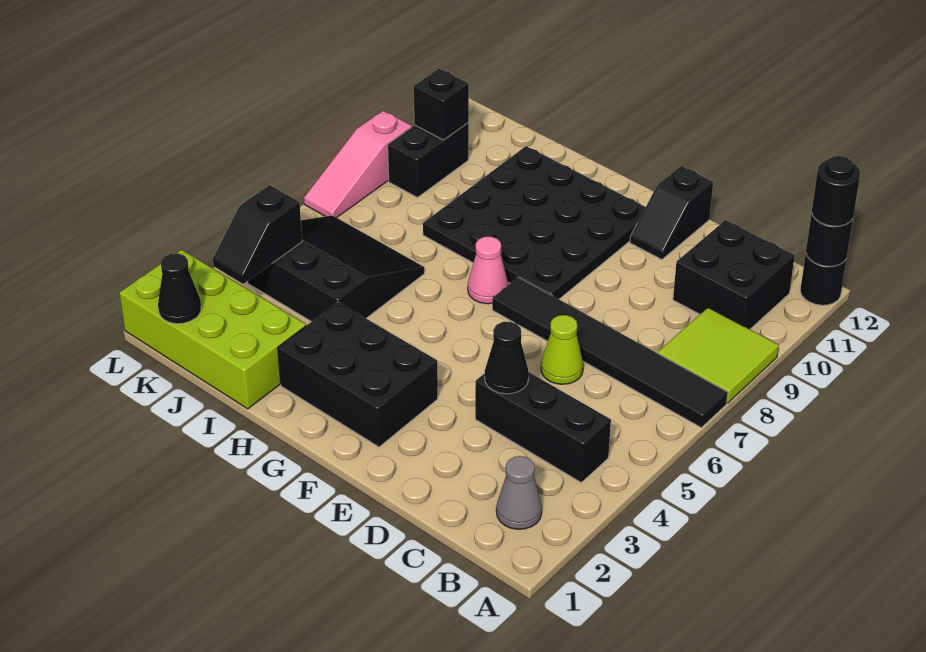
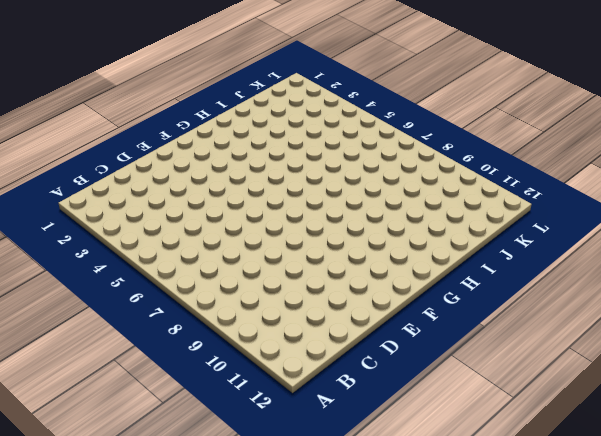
none -> black tile A7:F7 level 1
none -> lime tile A8:B9 level 1
none -> black round brick A12 level 1

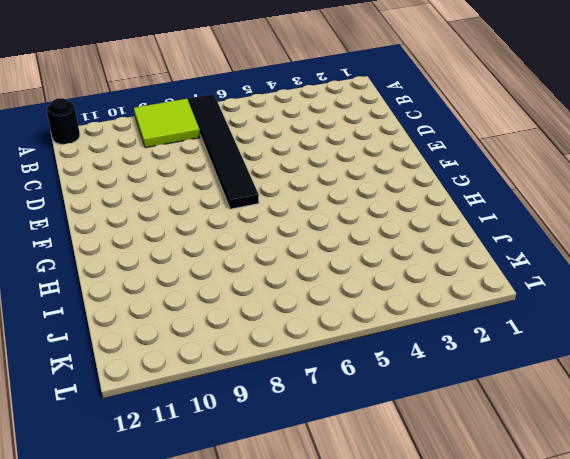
none -> grey cone B2 level 1
none -> black brick B4:D4 level 1
none -> black brick B10:C11 level 1

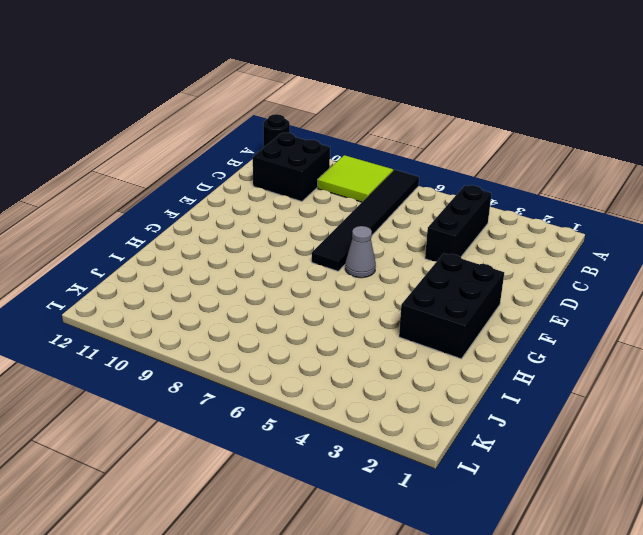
grey cone F6 level 1 -> grey cone B2 level 1
none -> lime cone D6 level 1
none -> black slope E11:E12 level 1 top 12
none -> black plate F8:I11 level 1

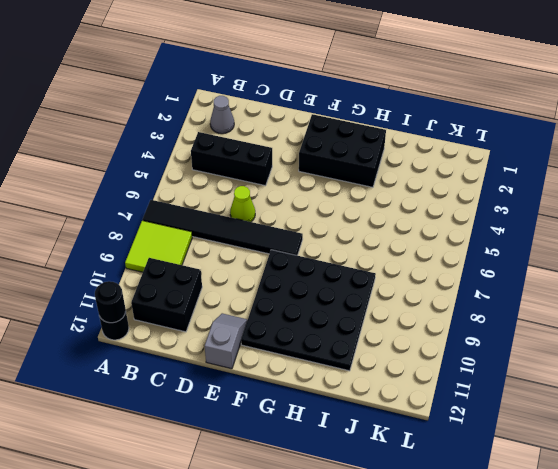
grey slope E11:E12 level 1 top 12 -> black slope E11:E12 level 1 top 12
none -> pink cone G7 level 1
none -> lime brick I1:L2 level 1
none -> black slope I4:K6 level 1 top 4

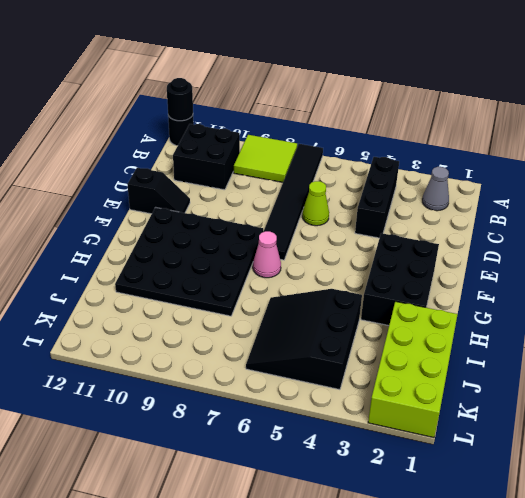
none -> black brick K9:K10 level 1
none -> pink slope L7:L9 level 1 top 9
none -> black cone D4 level 2

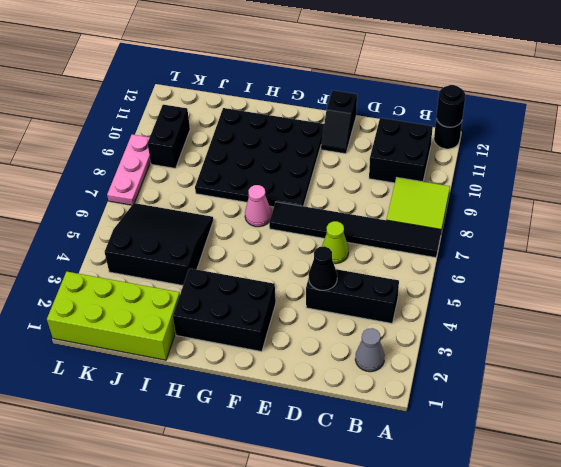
pink plate L7:L9 level 1 -> pink slope L7:L9 level 1 top 9
none -> black cone K1 level 2
none -> black slope K3:K4 level 2 top 4
none -> black brick K10 level 2

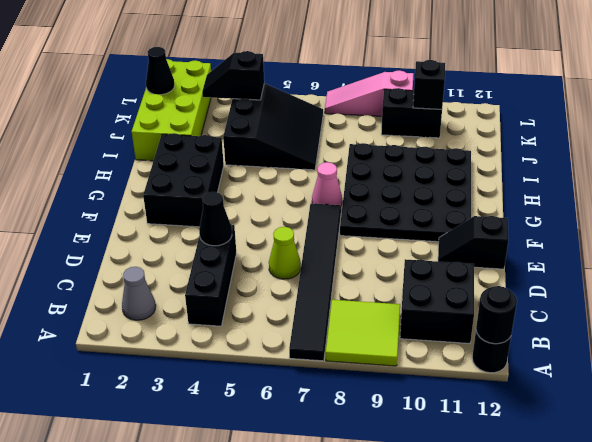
none -> black round brick A12 level 3

